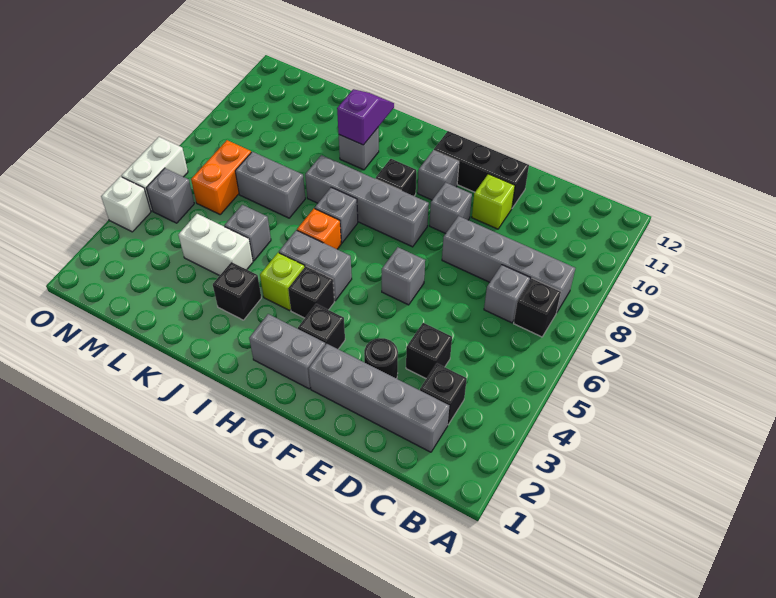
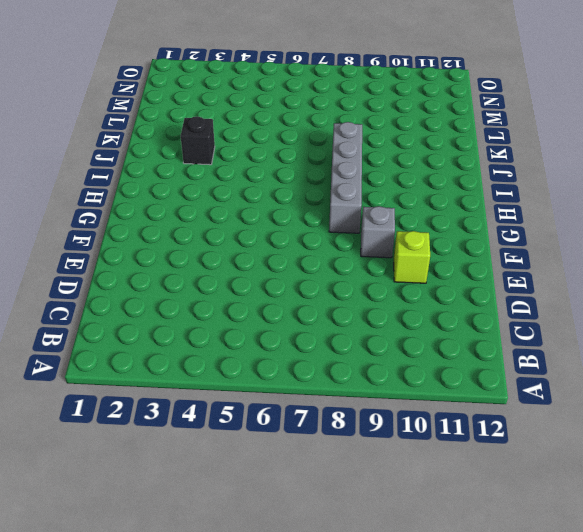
none -> black brick B7 level 1
none -> grey brick B8:E8 level 1
none -> grey brick C2:F2 level 1
none -> black brick C3 level 1

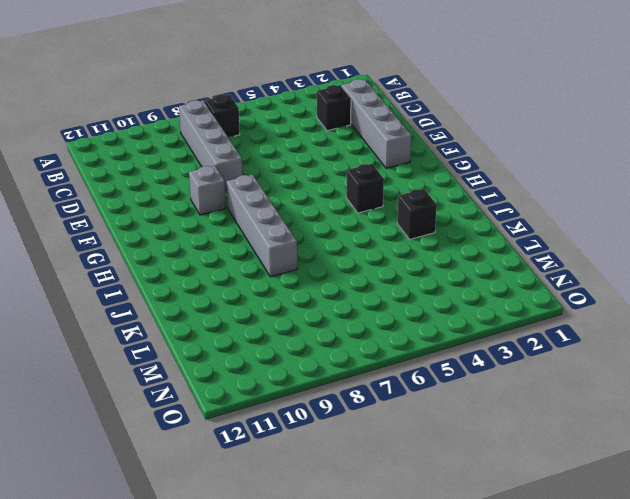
none -> grey brick C7 level 1
none -> black brick D4 level 1
none -> black round brick E3 level 1
none -> lime brick E10 level 1

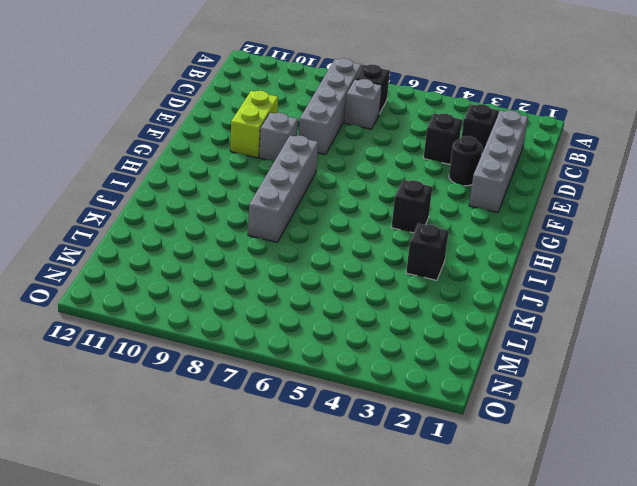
lime brick E10:F10 level 1 -> lime brick E10 level 1
none -> black brick E11:G11 level 1
none -> grey brick F6 level 1
none -> grey brick G2:H2 level 1
none -> black brick G3 level 1

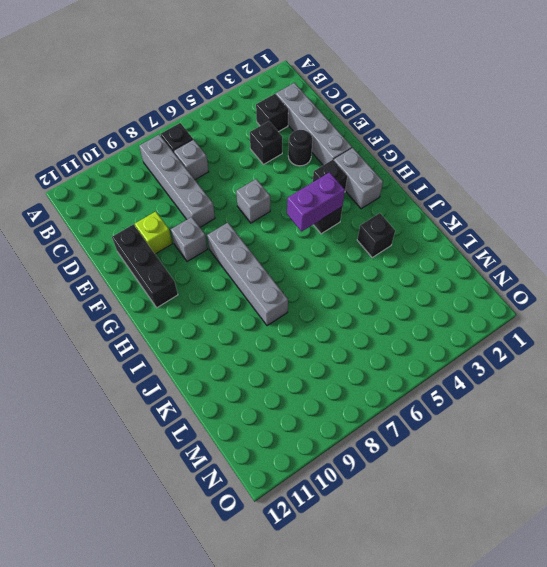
purple brick H4:H5 level 2 -> none
none -> grey brick G10 level 1
none -> grey brick H5:I5 level 1
none -> black brick H9 level 1
none -> lime brick I4 level 1

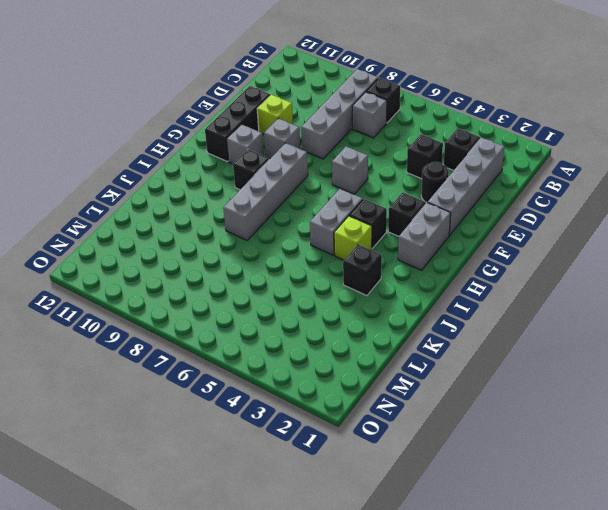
none -> orange brick I6 level 1
none -> grey brick I7 level 1
none -> grey brick J10 level 1
none -> white brick K4:L4 level 1

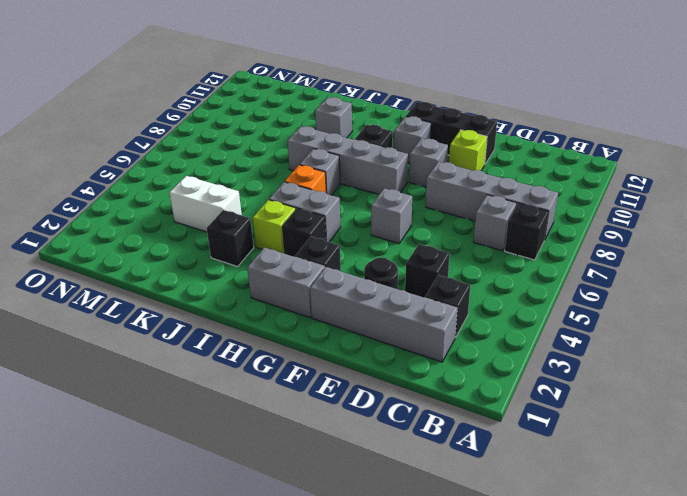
none -> grey brick K5 level 1
none -> grey brick K7:L7 level 1
none -> orange brick M6:M7 level 1
none -> grey brick N5 level 1

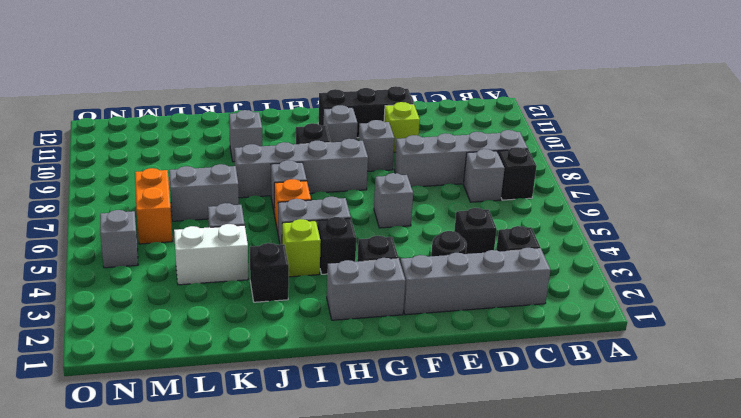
none -> white brick O4 level 1
none -> white brick O5:O6 level 1
none -> purple slope J10:J11 level 2 top 10

